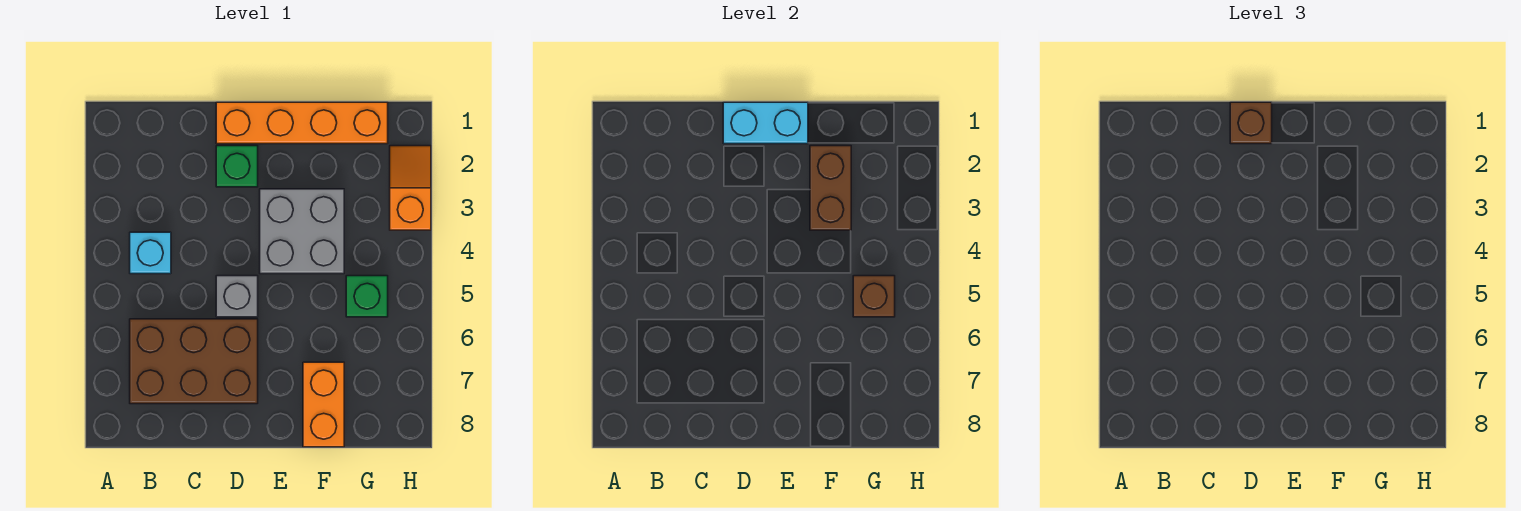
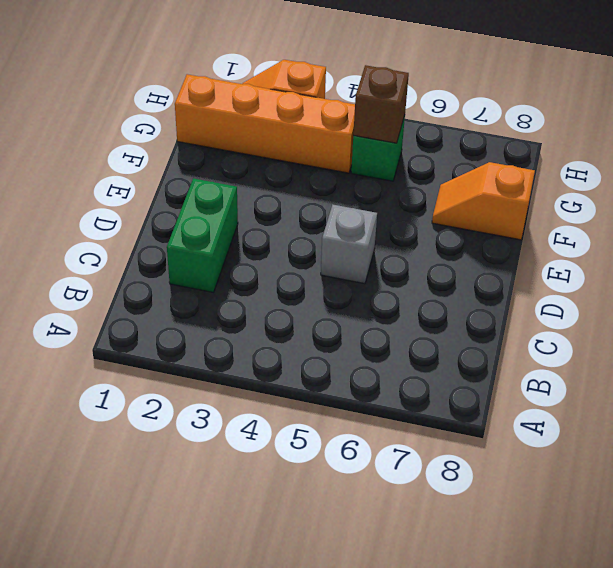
green brick C2:D2 level 1 -> green brick D2 level 1
orange slope F7:F8 level 1 top 8 -> orange brick F7:F8 level 1
orange brick G1:G4 level 1 -> orange brick D1:G1 level 1
none -> cyan brick B4 level 1
none -> brown brick B6:D7 level 1
none -> grey brick E3:F4 level 1

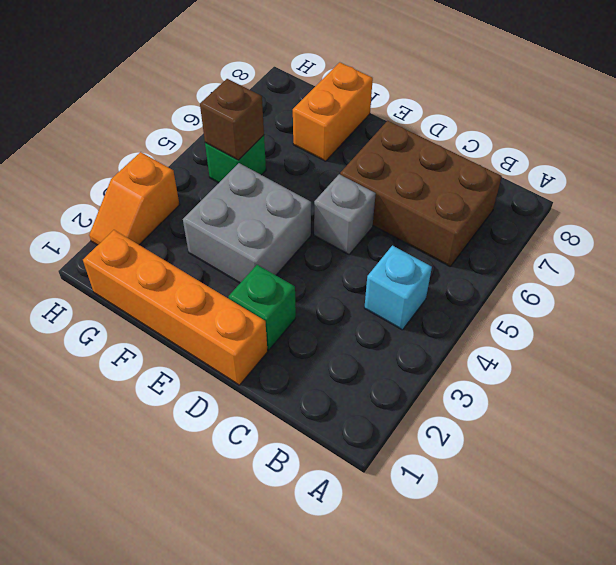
none -> cyan brick D1:E1 level 2
none -> brown brick F2:F3 level 2
none -> brown brick D1 level 3

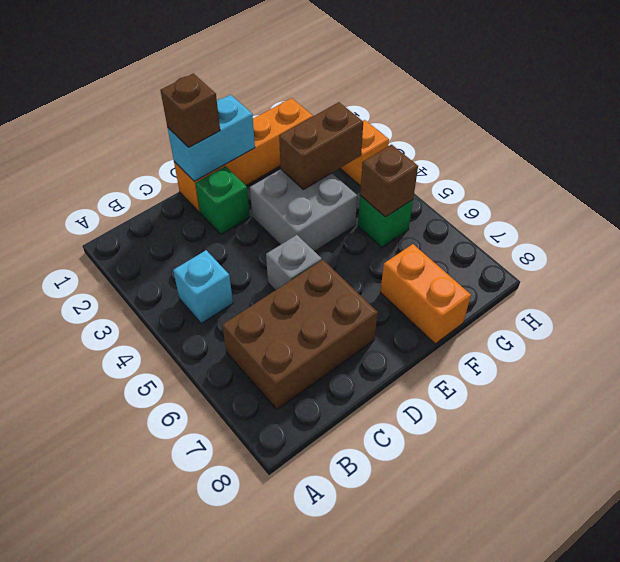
brown brick F3:G3 level 2 -> brown brick F2:F3 level 2

